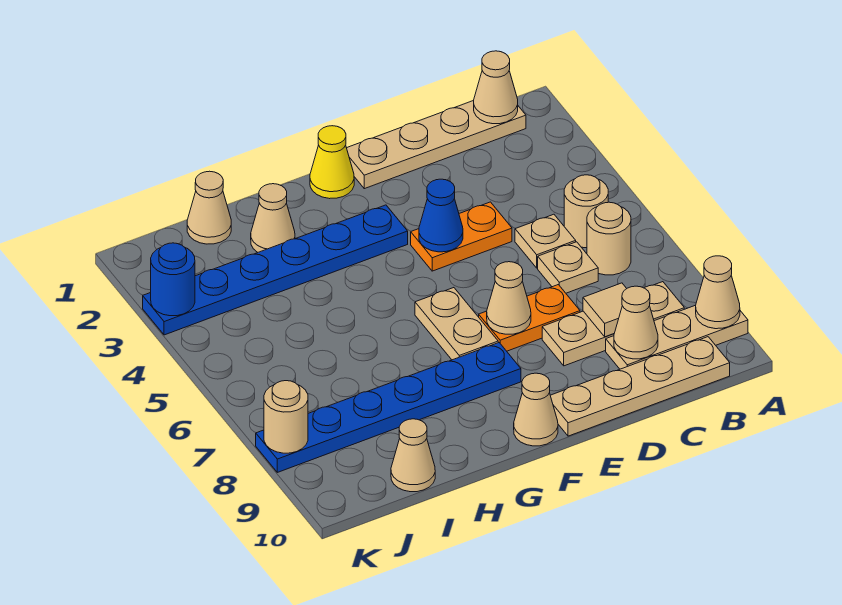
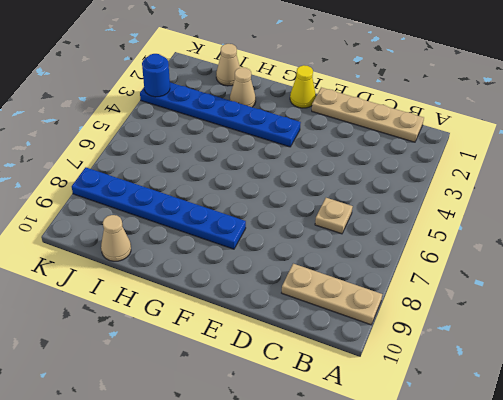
none -> tan round brick B5 level 1
none -> tan round brick B6 level 1
none -> tan plate B8:D8 level 1

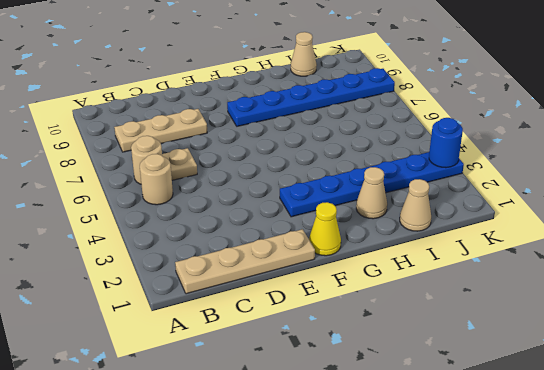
none -> tan plate A9:C9 level 1
none -> tan plate B10:E10 level 1
none -> tan plate C5 level 1

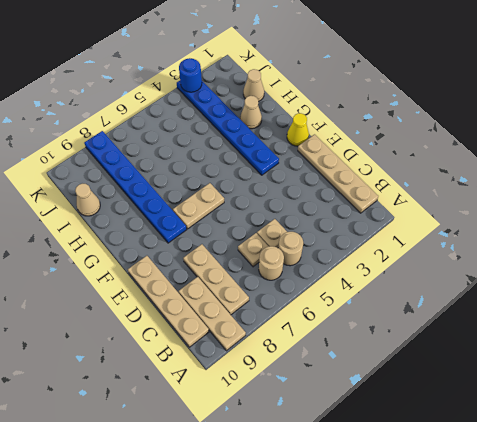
none -> orange plate D4:E4 level 1
none -> orange plate D7:E7 level 1
none -> tan cone F10 level 1

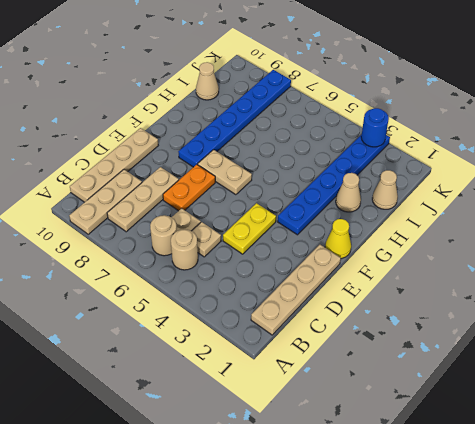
yellow plate D4:E4 level 1 -> orange plate D4:E4 level 1
none -> tan cone F10 level 1
none -> tan cone A9 level 2
none -> tan cone B1 level 2

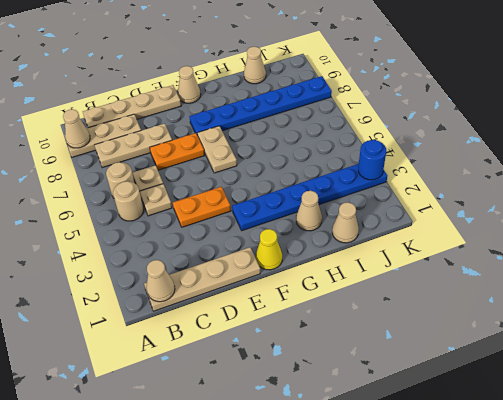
none -> tan tile C8 level 2
none -> tan cone C9 level 2
none -> blue cone E4 level 2

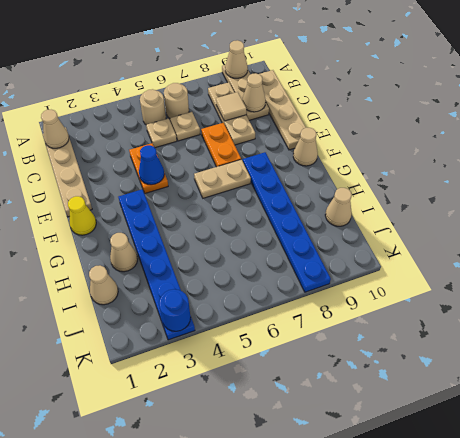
none -> tan cone E7 level 2
none -> tan round brick K8 level 2

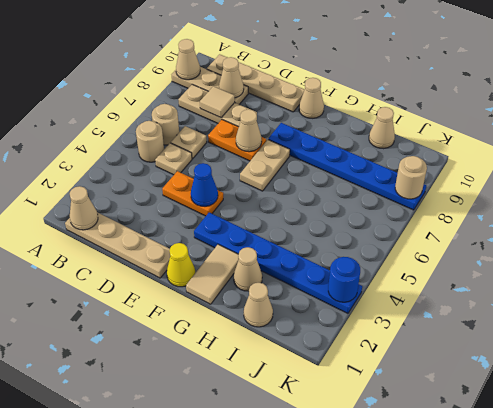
tan tile G1:G2 level 1 -> none

